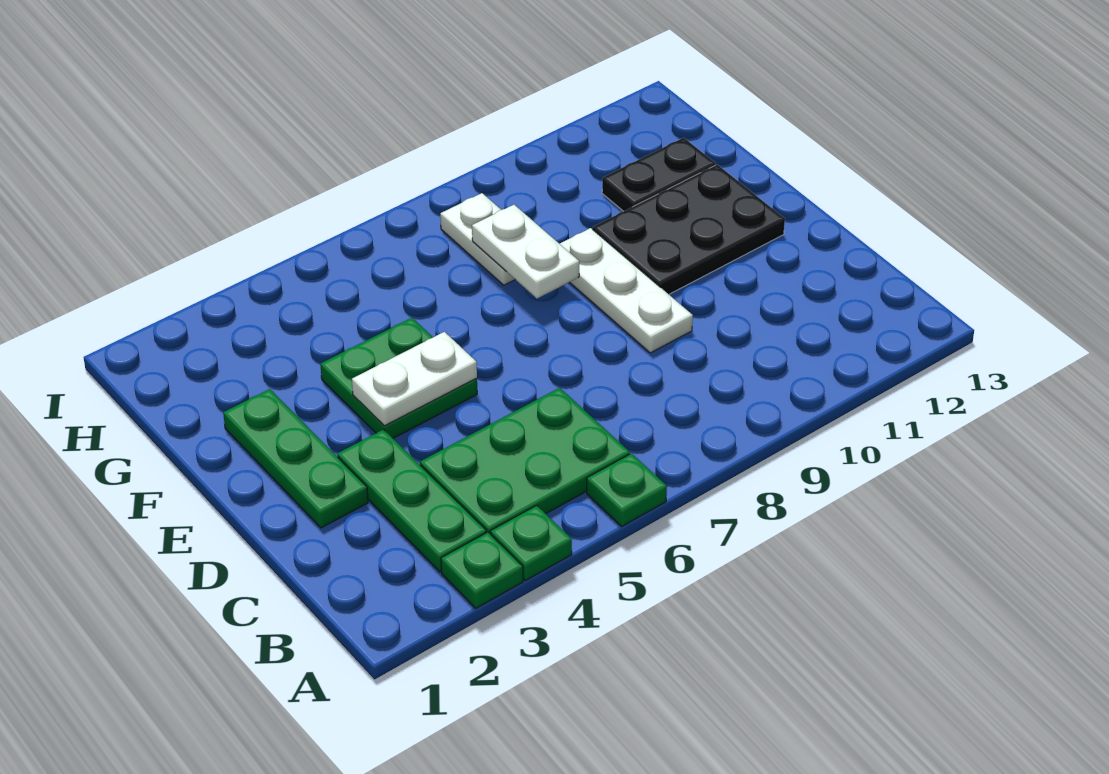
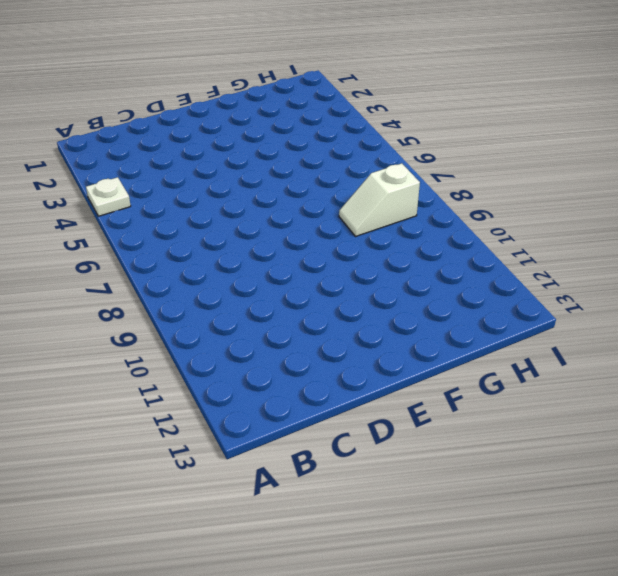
white plate A4 level 1 -> green plate A4 level 1
white slope G8:H8 level 1 top H -> white plate G8:H8 level 1
none -> green plate A3 level 1
none -> green plate A6 level 1
none -> green plate B3:D3 level 1

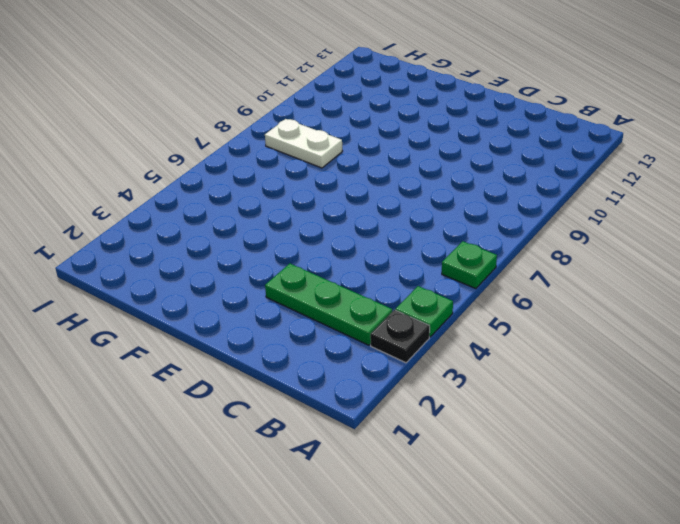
black plate A3 level 1 -> green plate A3 level 1
none -> green plate B4:C6 level 1
none -> green plate D2:F2 level 1
none -> white plate D9:F9 level 1

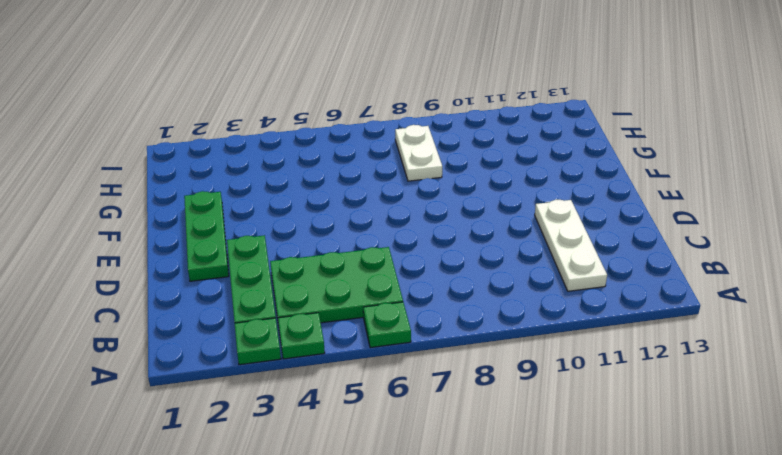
white plate B11:D11 level 1 -> white plate D9:F9 level 1
none -> green plate E4:F5 level 1
none -> black plate E10:F12 level 1
none -> black plate G11:G12 level 1

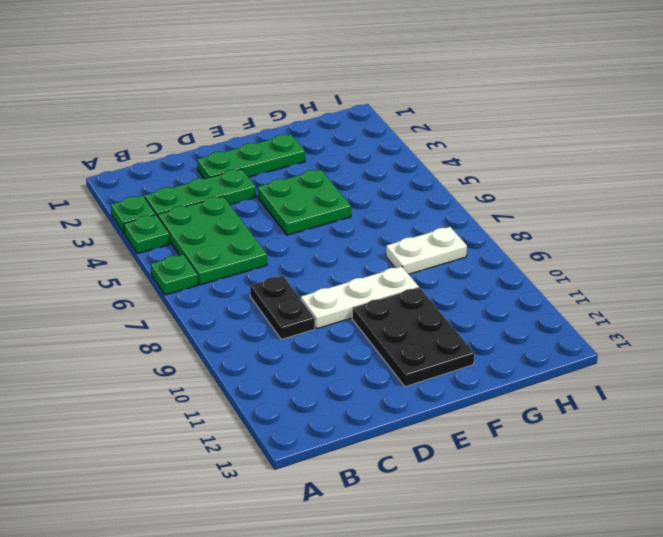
black plate C8:C9 level 1 -> black plate G11:G12 level 1
none -> white plate E4:E5 level 2
none -> white plate F8:G8 level 2

